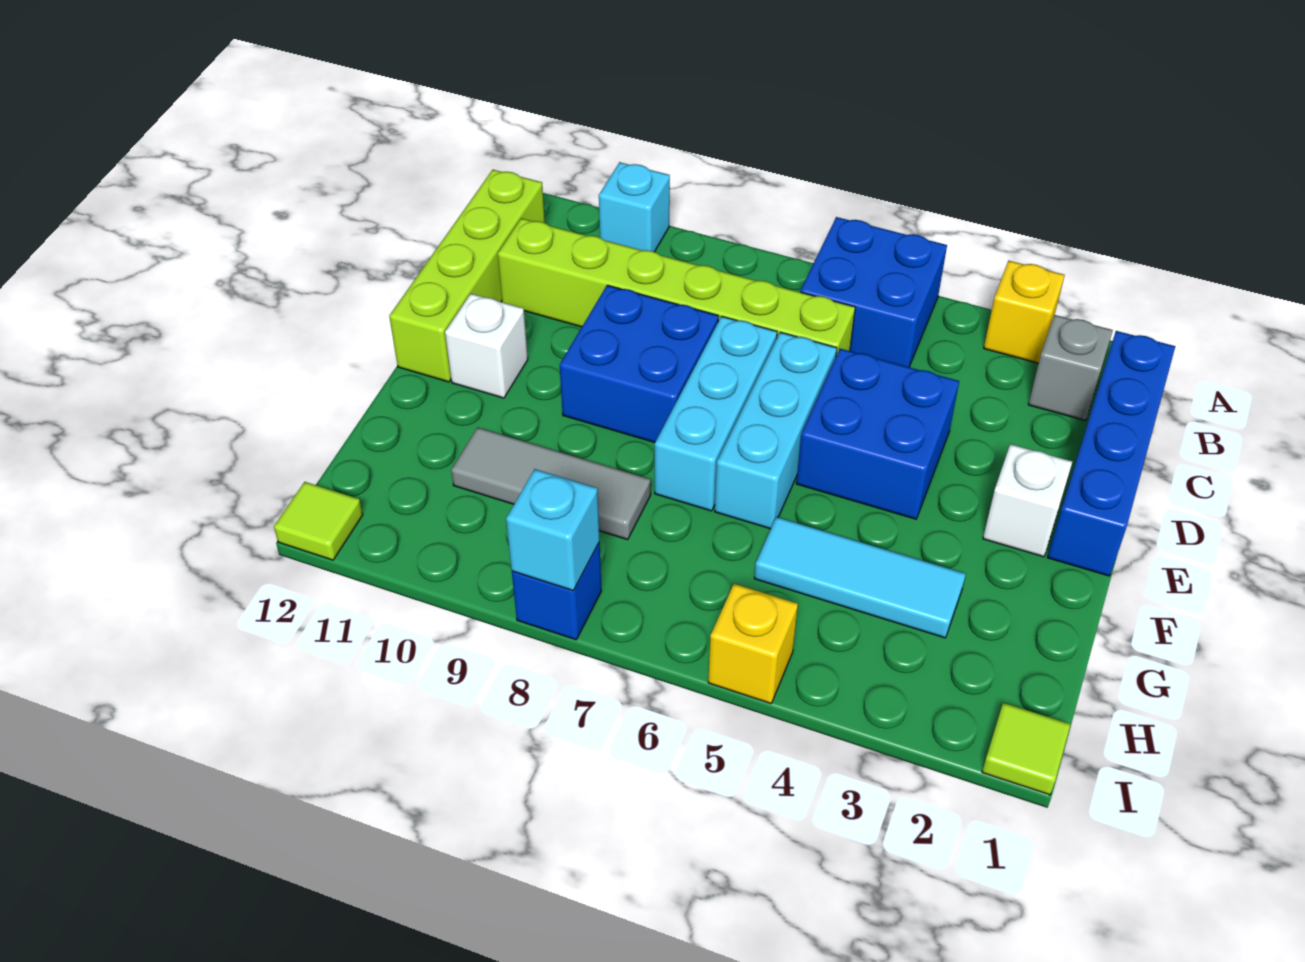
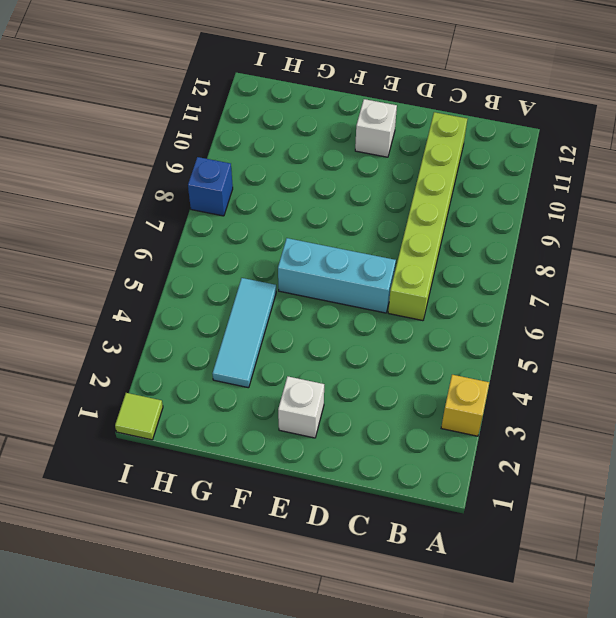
none -> blue brick A5:B6 level 1
none -> cyan brick A10 level 1
none -> blue brick B1:E1 level 1

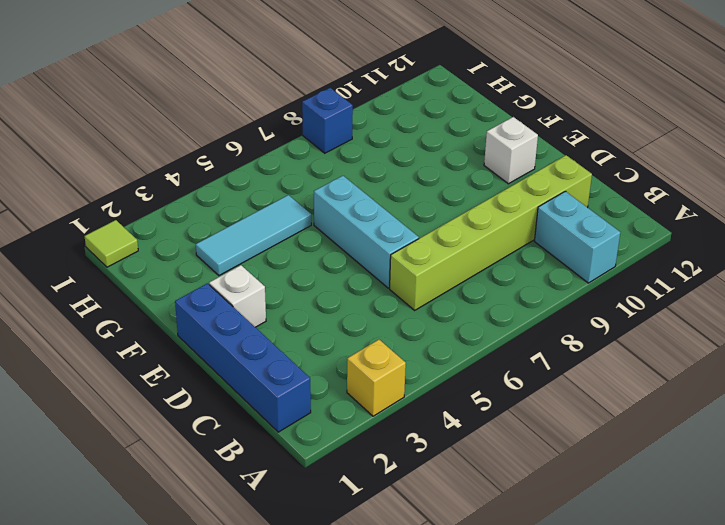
cyan brick A10:B10 level 1 -> cyan brick A10 level 1
none -> blue brick A5:B6 level 1
none -> grey brick B2 level 1
none -> lime brick B12:E12 level 1

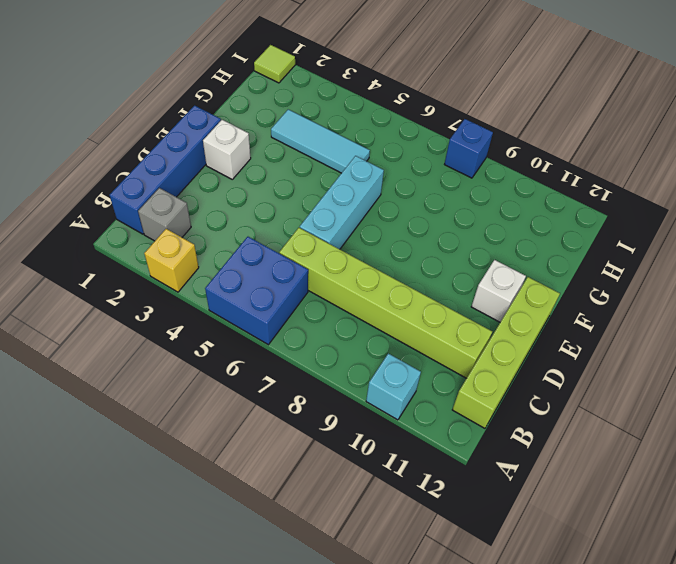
none -> blue brick D4:E5 level 1
none -> cyan brick D7:F7 level 1
none -> blue brick D8:E9 level 1

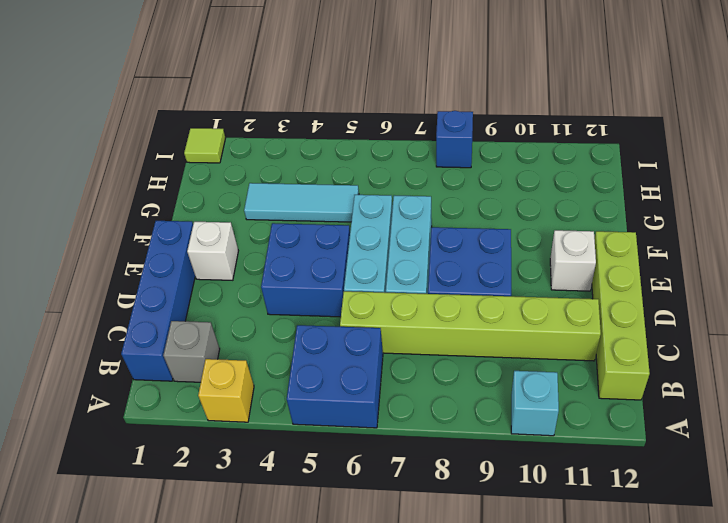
none -> grey tile G8:G10 level 1
none -> yellow brick I5 level 1
none -> lime tile I12 level 1

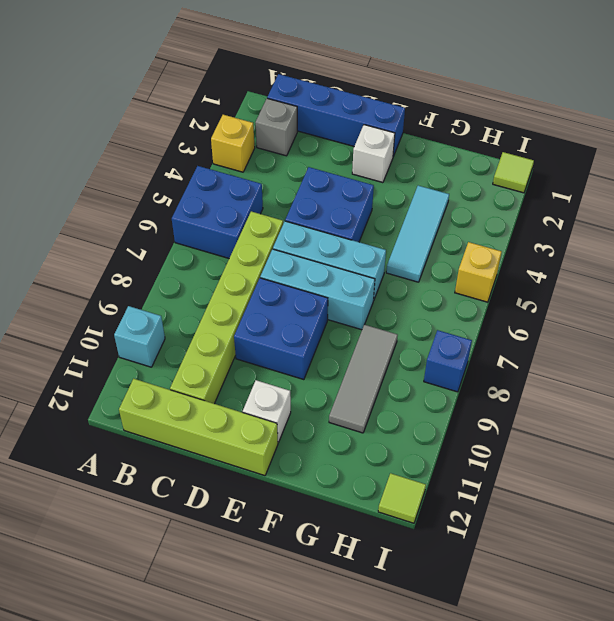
none -> cyan brick I8 level 2

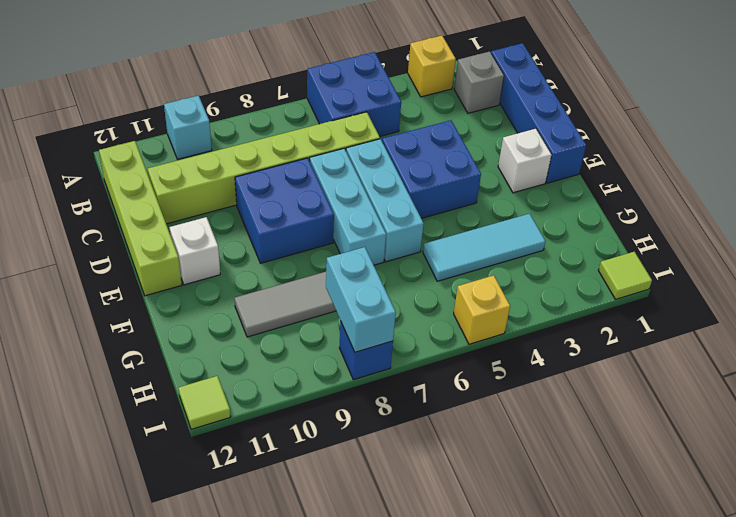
cyan brick H8:I8 level 2 -> cyan brick I8 level 2

